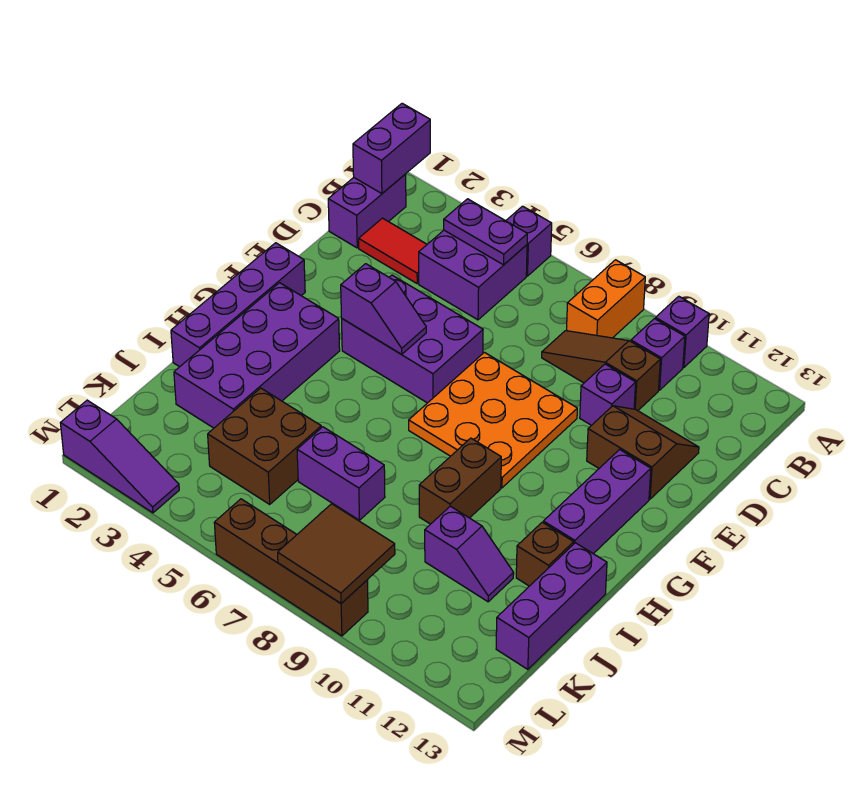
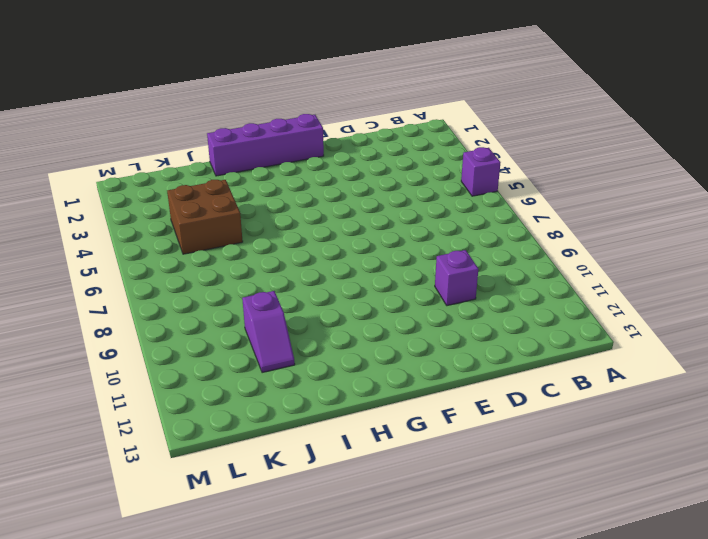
none -> orange brick A8:B8 level 1
none -> purple brick A10 level 1
none -> purple brick B1:C1 level 1

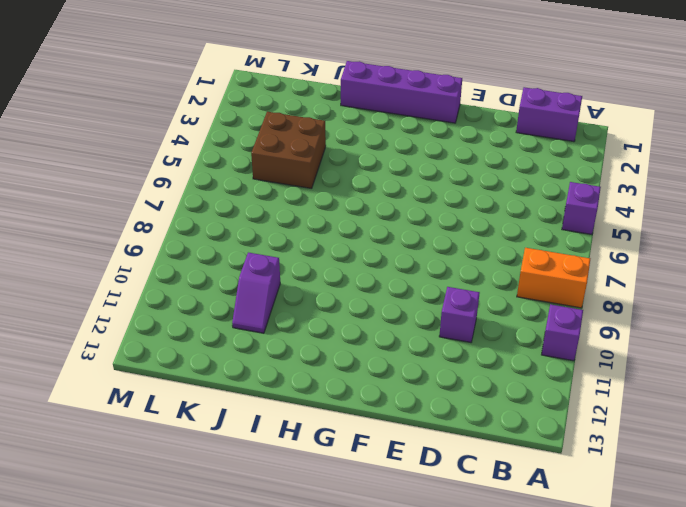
none -> purple brick B4:C5 level 1
none -> purple brick B10 level 1
none -> red tile C2:C3 level 1

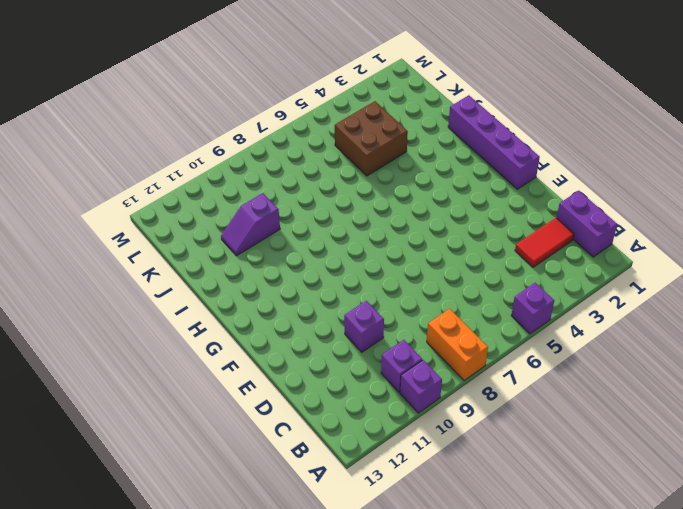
none -> purple brick B4:C5 level 1
none -> brown slope C8:C10 level 1 top 10
none -> brown slope D11:E12 level 1 top E

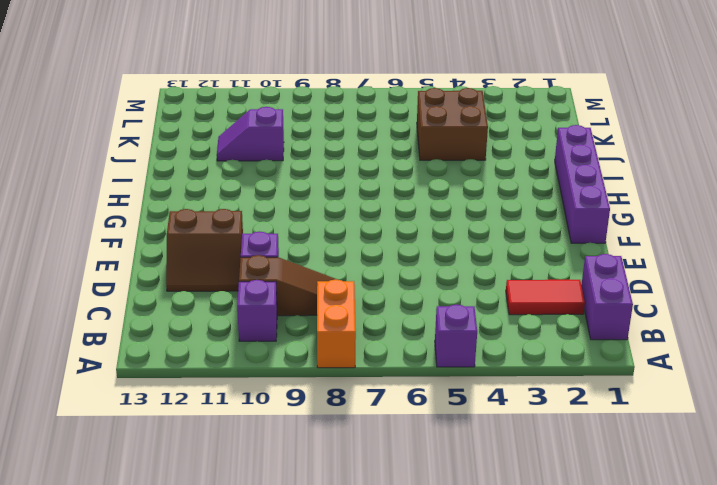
none -> purple brick A10 level 1
none -> purple brick B4:C5 level 1
none -> purple brick E4:F6 level 1

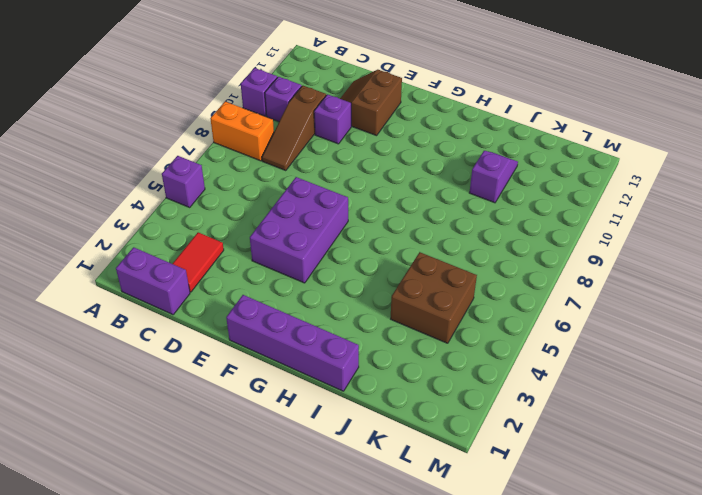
none -> purple brick B4:C5 level 1
none -> orange plate E7:G9 level 1
none -> purple brick F12:H12 level 1

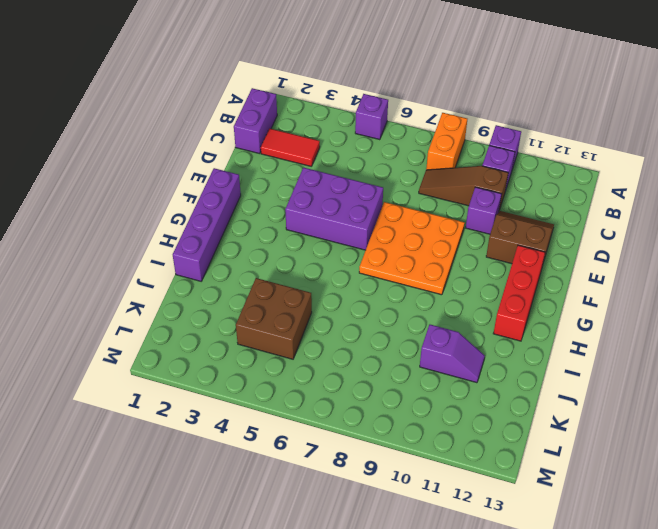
red brick F12:H12 level 1 -> purple brick F12:H12 level 1
none -> purple brick B4:C5 level 1
none -> purple brick G2:J3 level 1
none -> brown brick H9:I9 level 1

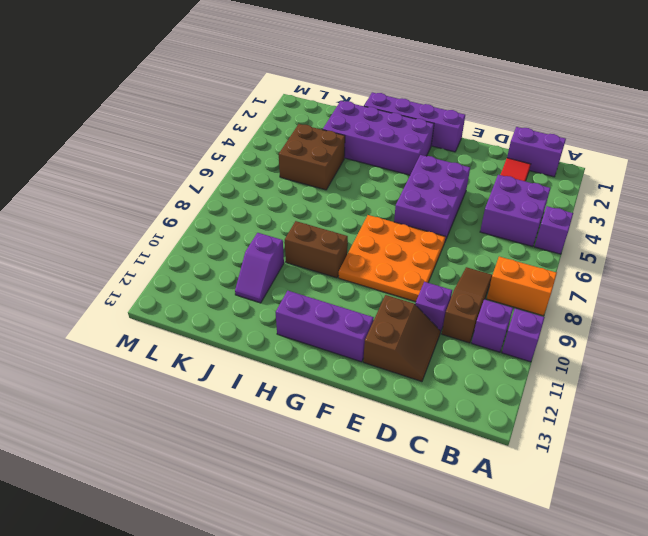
none -> brown brick I12 level 1
none -> purple brick I13:K13 level 1
none -> purple brick J6:J7 level 1

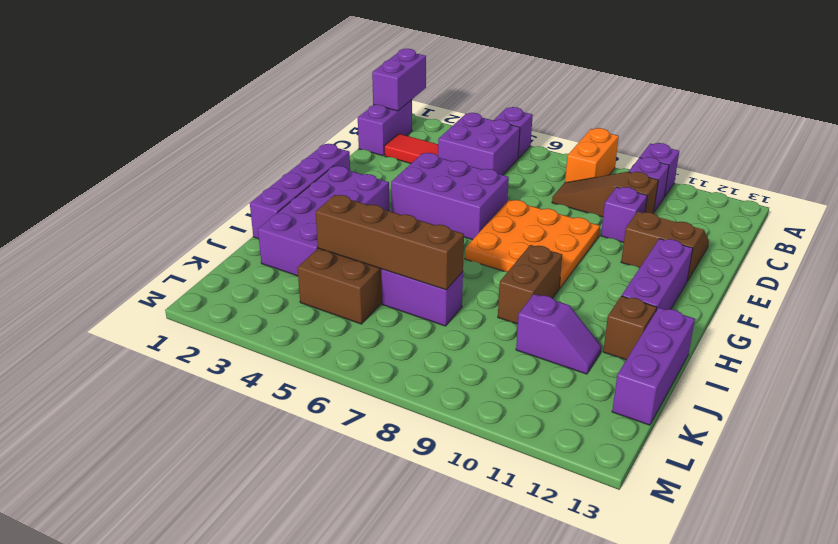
brown brick J4:J7 level 2 -> brown brick M6:M9 level 1
none -> purple slope M1:M3 level 1 top 1
none -> purple plate B4:B5 level 2
none -> purple slope F4:F5 level 2 top 4

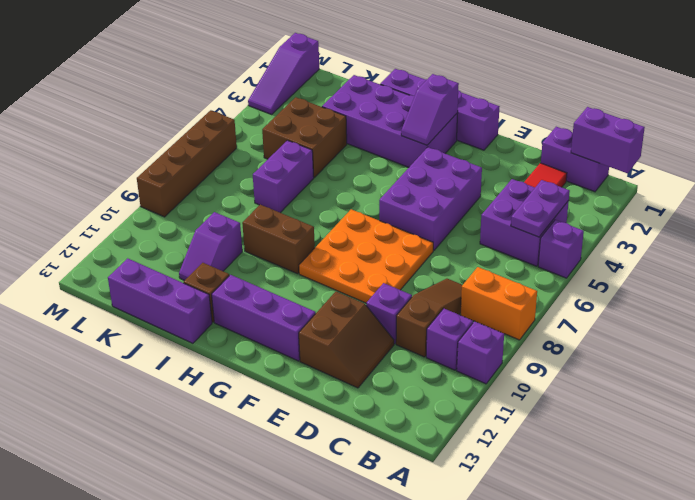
purple slope G2:G3 level 2 top 2 -> purple slope F4:F5 level 2 top 4
none -> brown tile L8:M9 level 2

